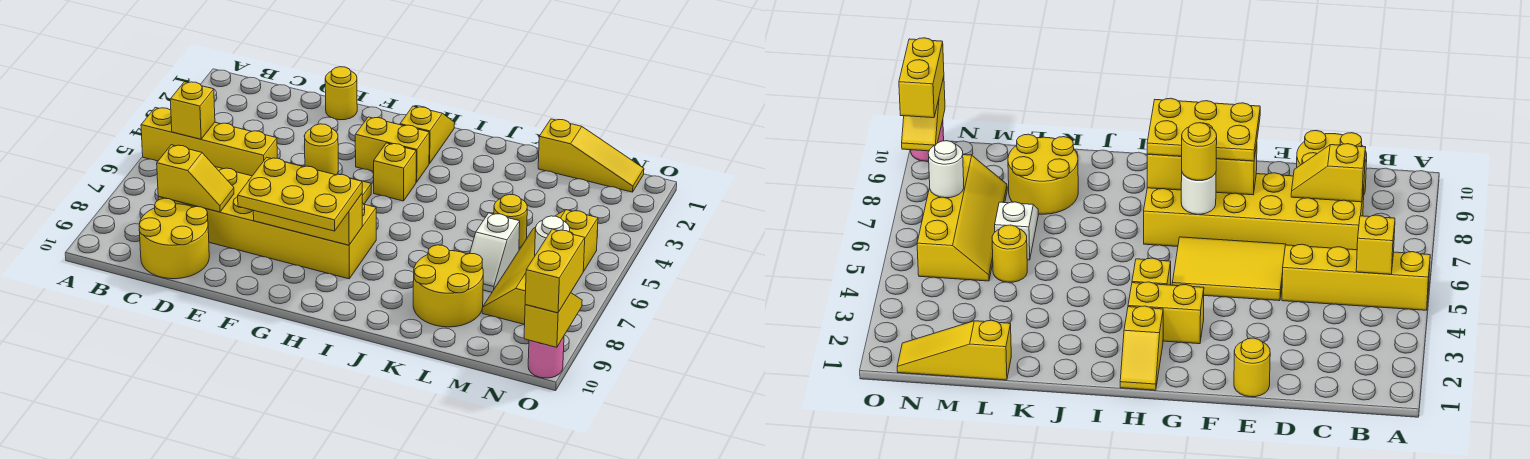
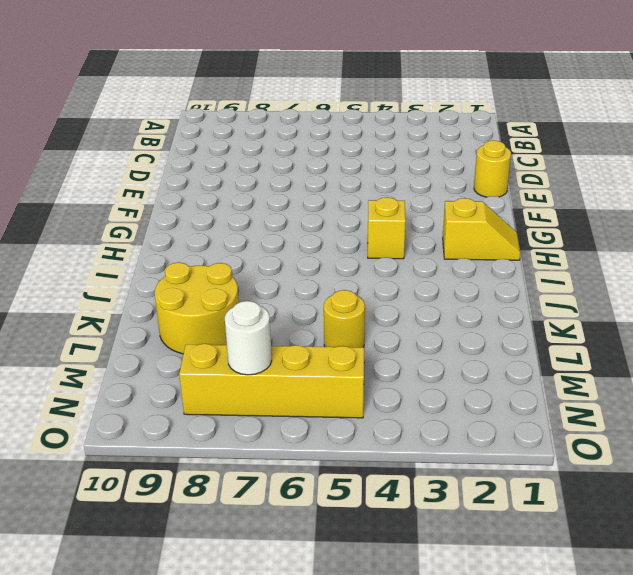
none -> yellow brick A5:D5 level 1
none -> yellow brick C7:H8 level 1
none -> yellow round brick C9:D10 level 1

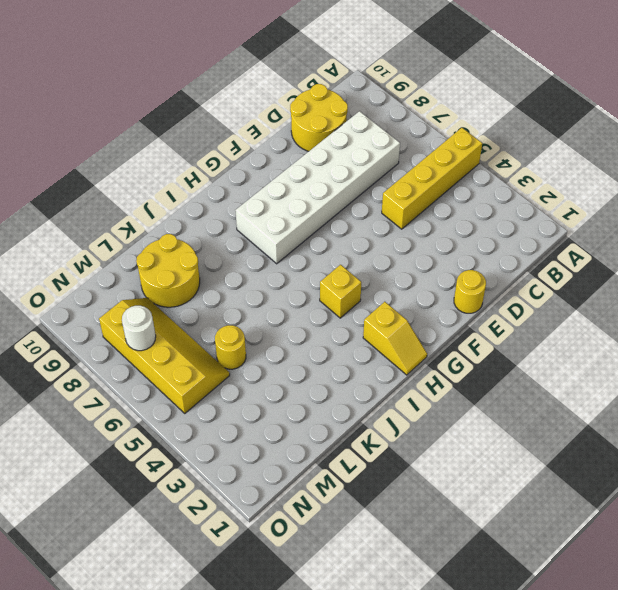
white brick C7:H8 level 1 -> yellow brick C7:H8 level 1
none -> yellow tile E5:G6 level 1
none -> yellow brick G3:H3 level 1
none -> yellow slope L1:N1 level 1 top L

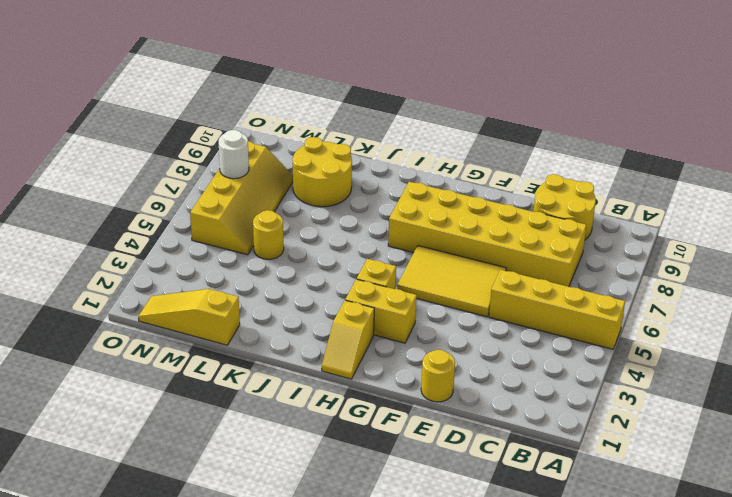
none -> white slope L6:L7 level 1 top 6
none -> pink round brick O10 level 1
none -> yellow brick B5 level 2

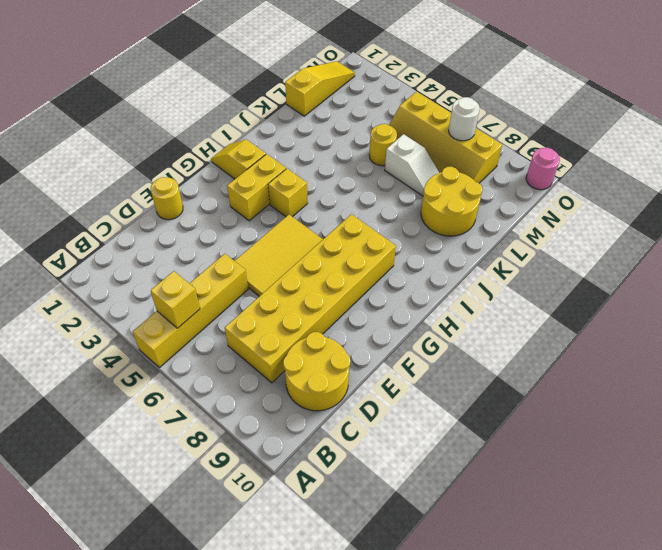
none -> yellow slope C8:D8 level 2 top C
none -> yellow brick F8:H8 level 2
none -> white round brick G7 level 2

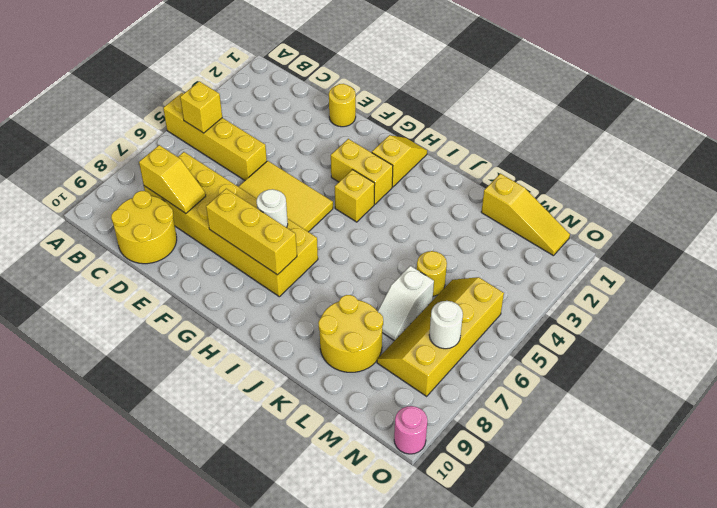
none -> yellow slope O9:O10 level 2 top 10
none -> yellow plate F8:H9 level 3
none -> yellow round brick G7 level 3

